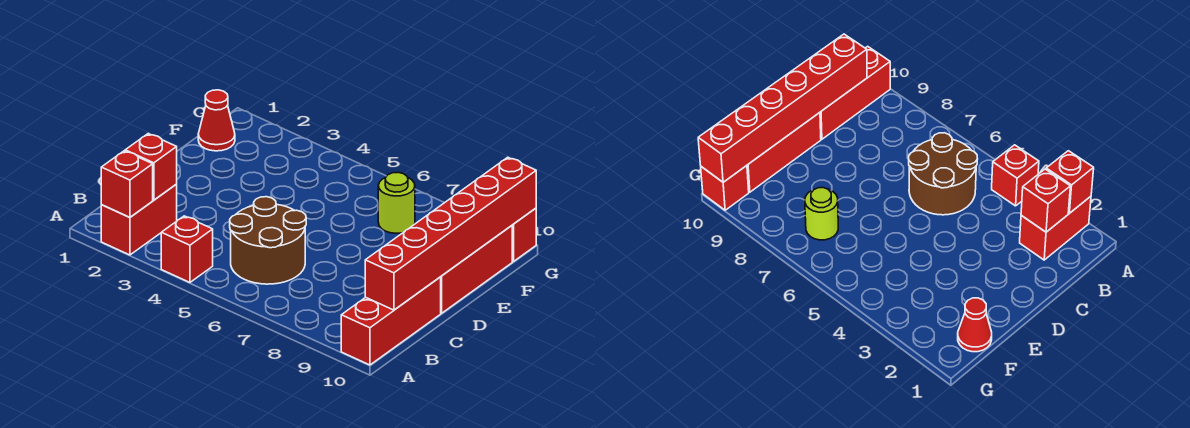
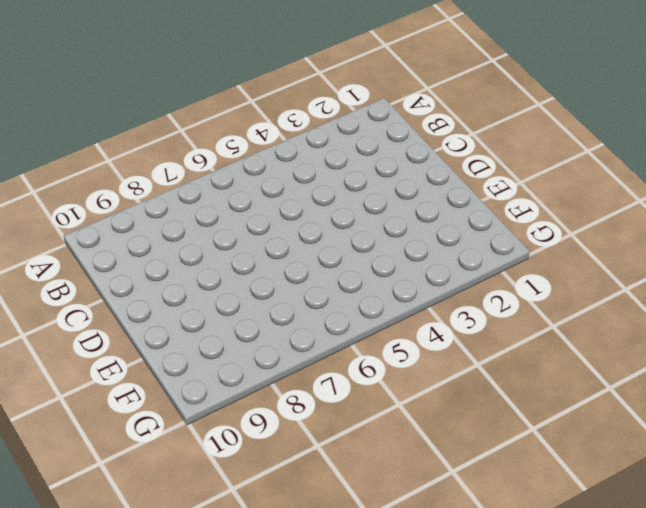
none -> red brick A2:B2 level 1
none -> red brick A4 level 1

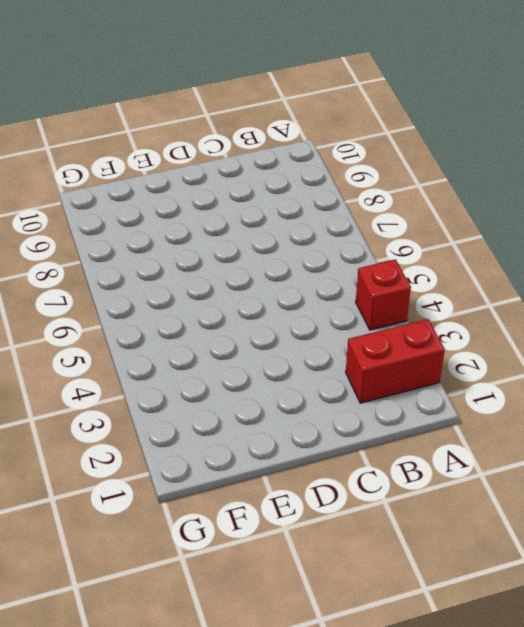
none -> red brick A10:C10 level 1
none -> brown round brick B5:C6 level 1

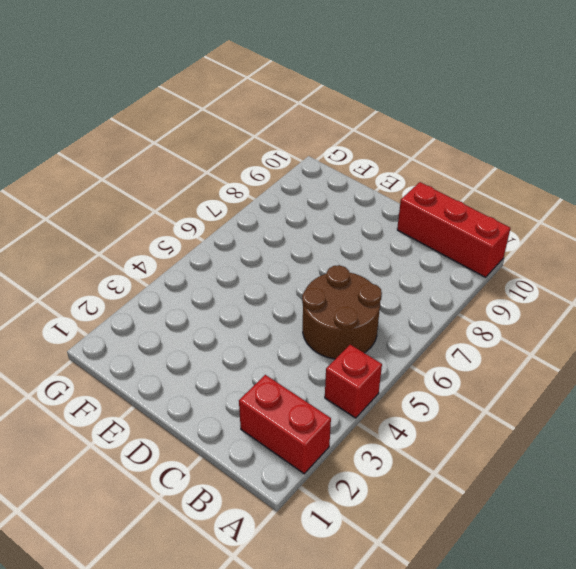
none -> red brick D10:F10 level 1
none -> red cone F1 level 1

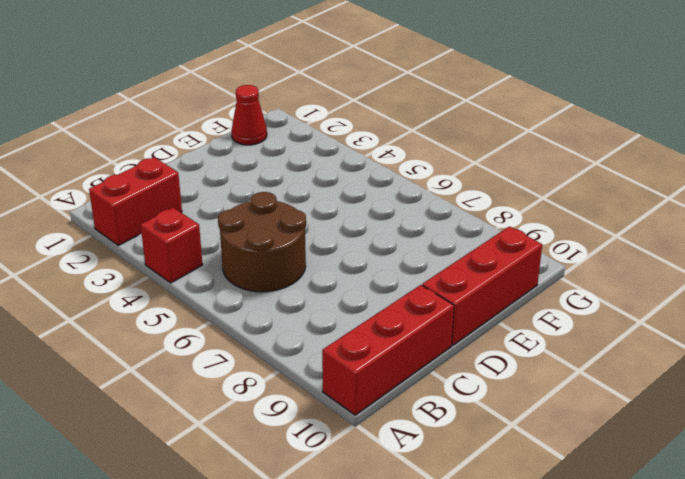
none -> lime round brick F7 level 1
none -> red brick G10 level 1

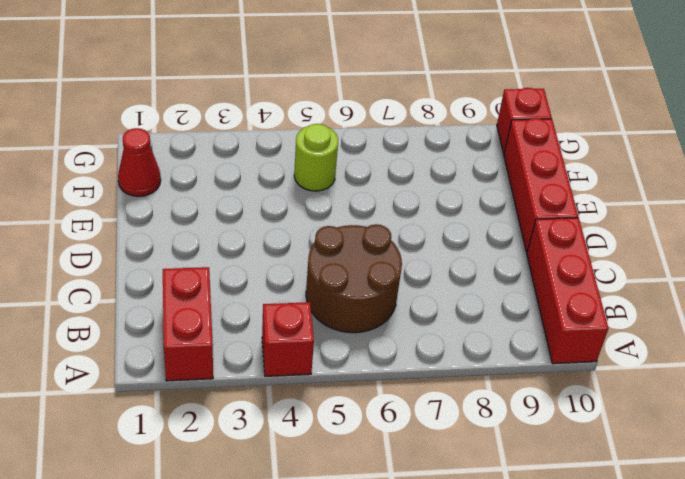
lime round brick F5 level 1 -> lime round brick F7 level 1
none -> red brick A2 level 2
none -> red brick B2 level 2

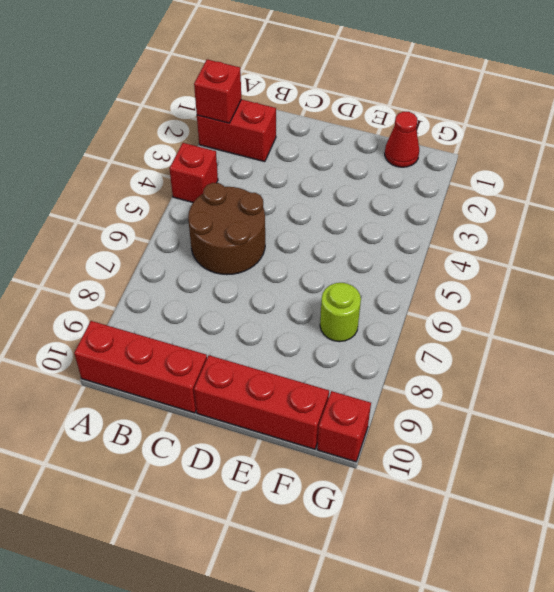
none -> red brick B2 level 2
none -> red brick B10:G10 level 2

